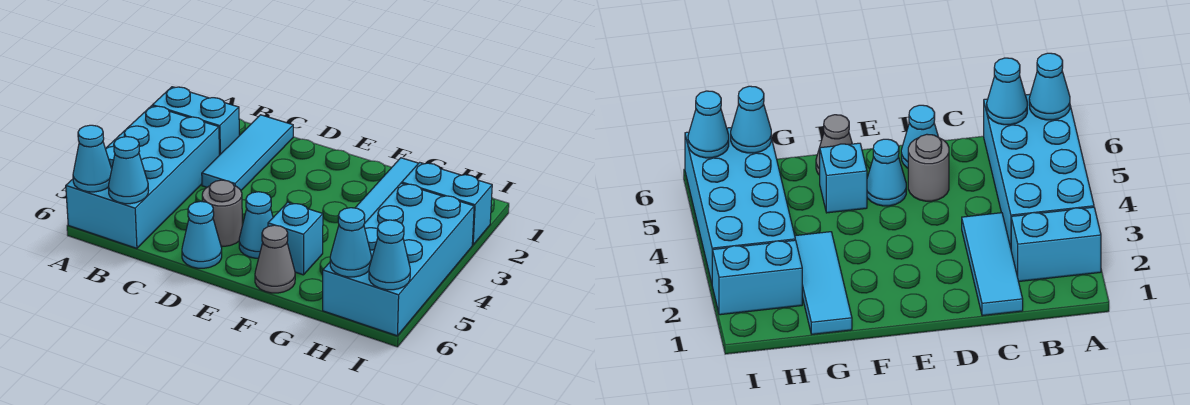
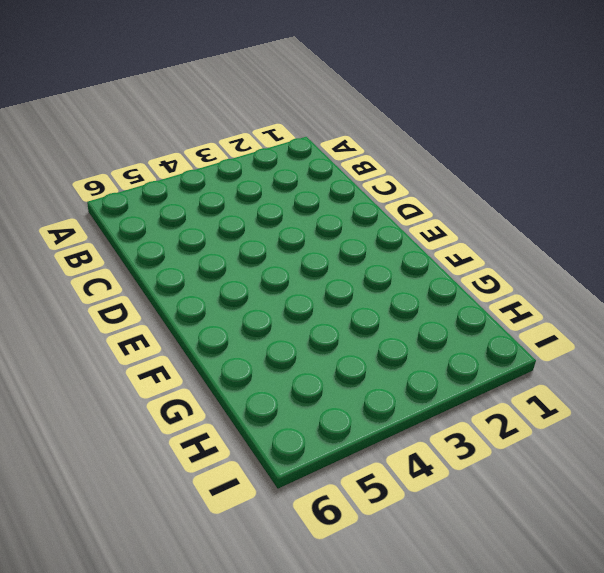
none -> cyan brick A2:B2 level 1
none -> cyan brick A3:B6 level 1
none -> cyan tile C1:C3 level 1

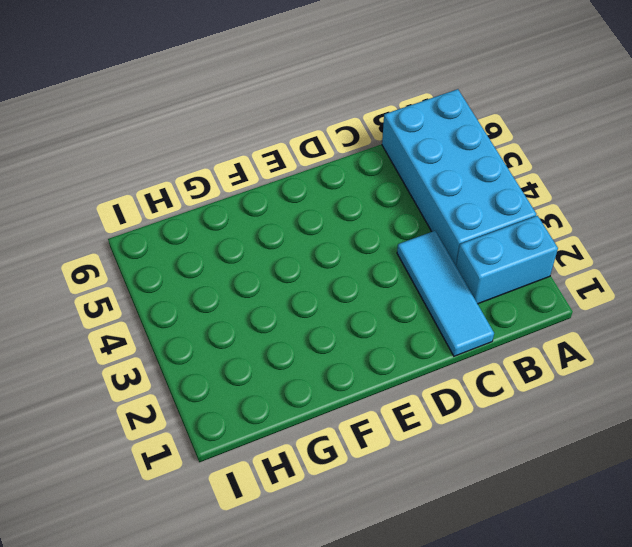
none -> grey round brick D5 level 1
none -> cyan cone D6 level 1
none -> cyan cone E5 level 1

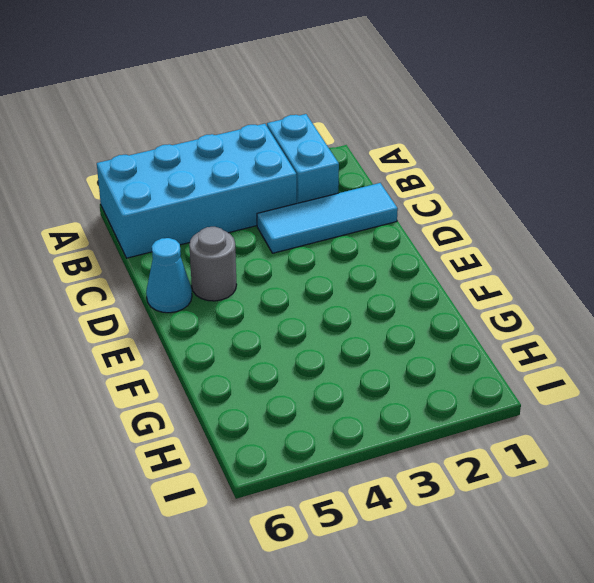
none -> cyan cone E5 level 1
none -> cyan brick F5 level 1
none -> grey cone F6 level 1

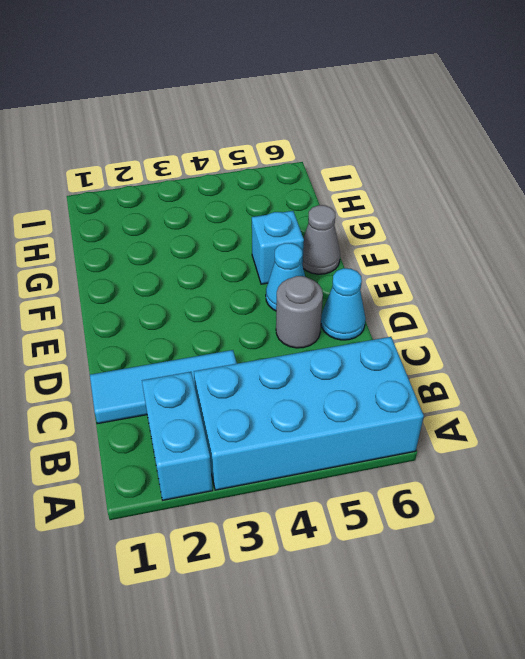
none -> cyan tile G1:G3 level 1
none -> cyan brick H2:I2 level 1
none -> cyan brick H3:I6 level 1

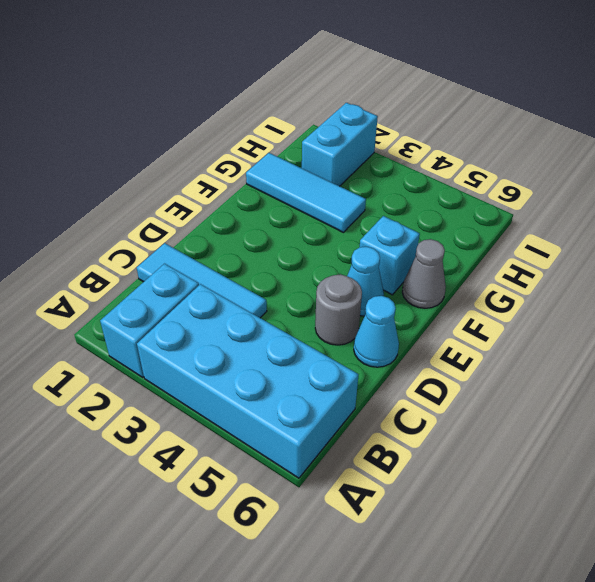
none -> cyan brick H3:I6 level 1
none -> cyan cone A6 level 2
none -> cyan cone B6 level 2

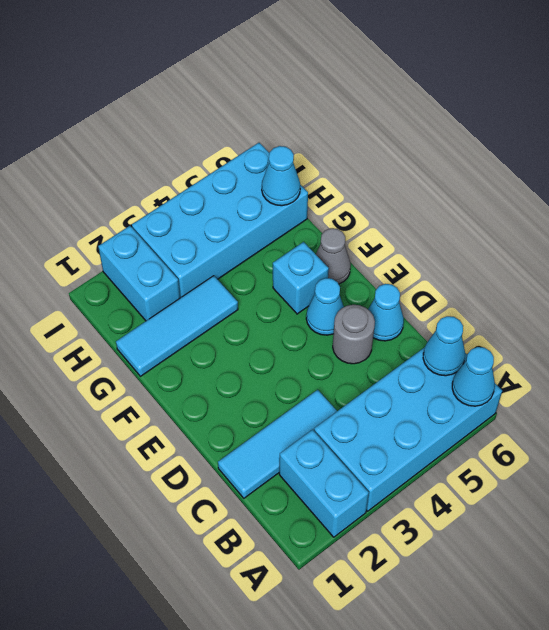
none -> cyan cone I6 level 2

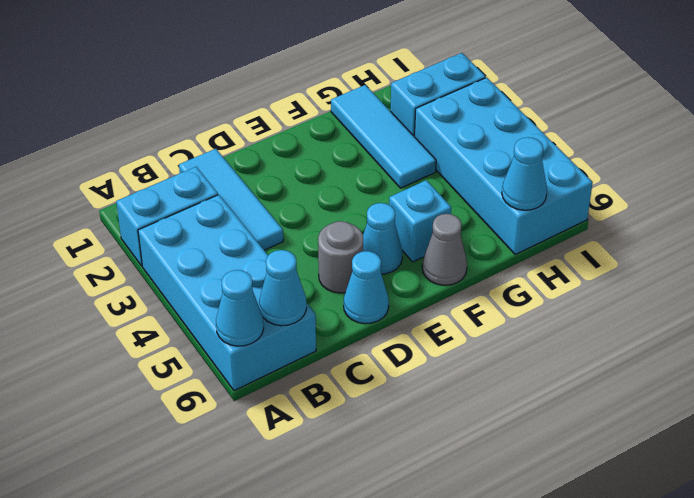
none -> cyan cone I6 level 2

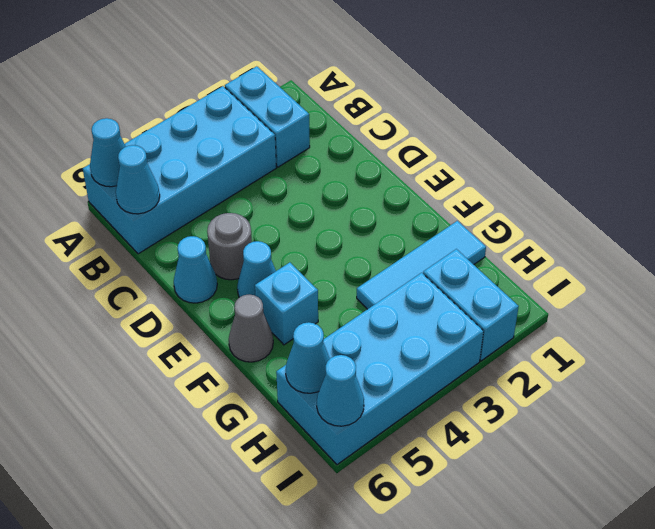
none -> cyan tile C1:C3 level 1

